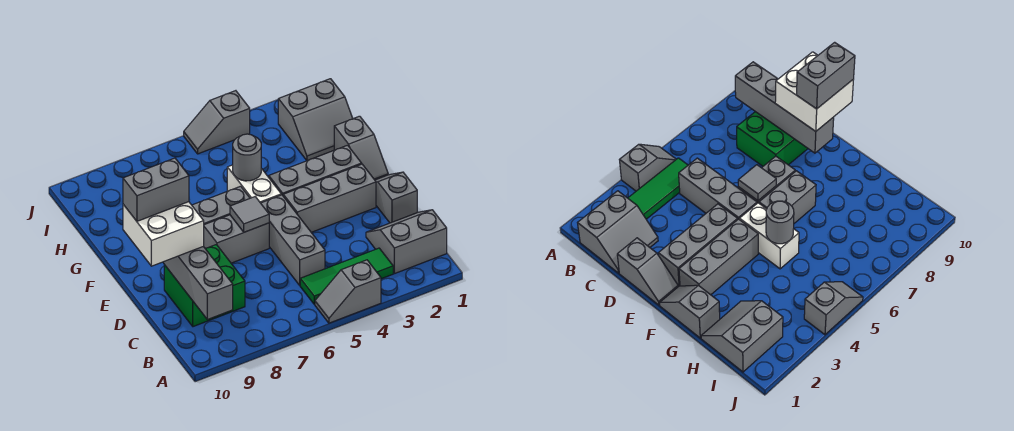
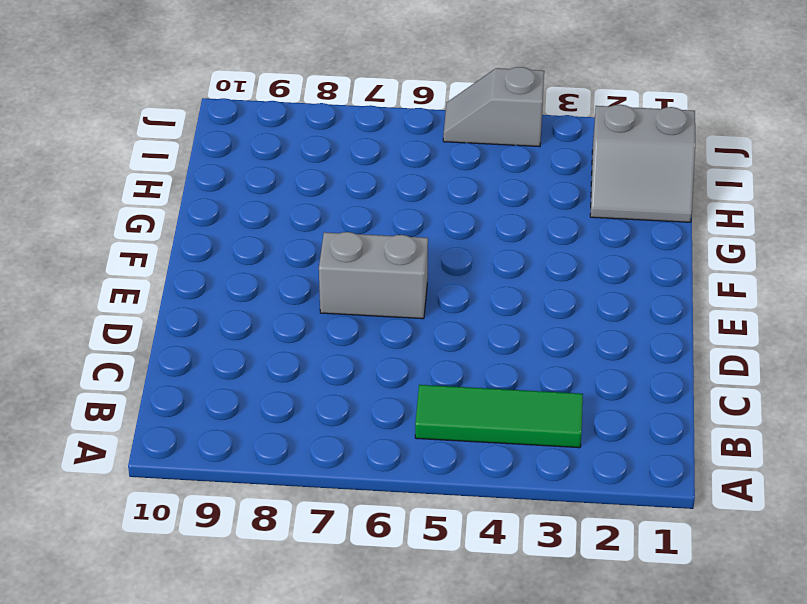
none -> grey slope A4:A5 level 1 top 4
none -> grey slope B1:C2 level 1 top B
none -> grey brick C5:E5 level 1

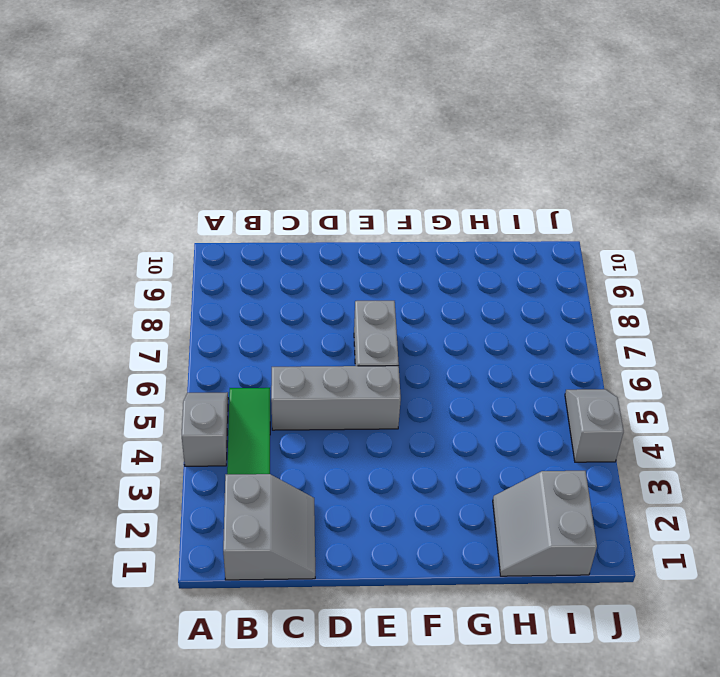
none -> green brick C8:D9 level 1
none -> grey slope D1:E1 level 1 top D
none -> grey brick E2:E4 level 1

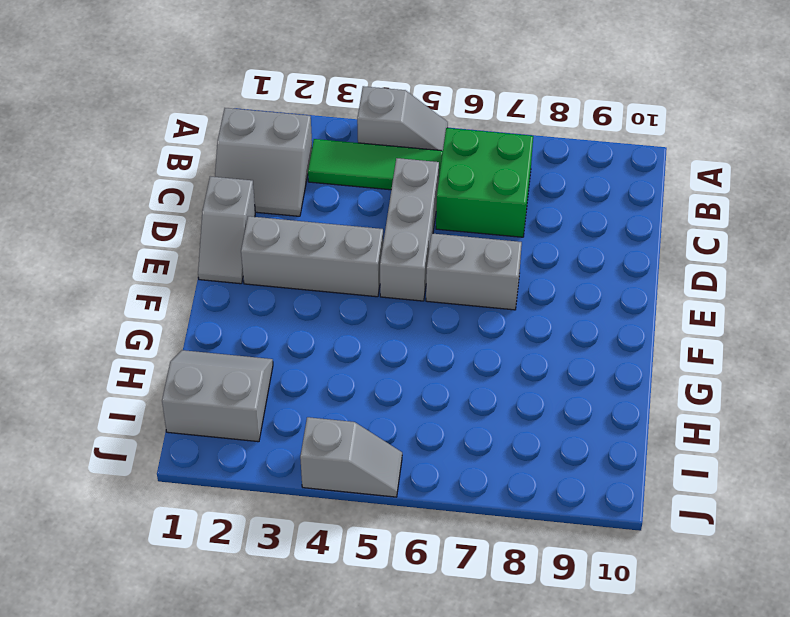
green brick B6:C7 level 1 -> green brick C8:D9 level 1
none -> grey slope F1:G1 level 1 top G
none -> grey brick F2:F4 level 1
none -> white brick F5:G5 level 1

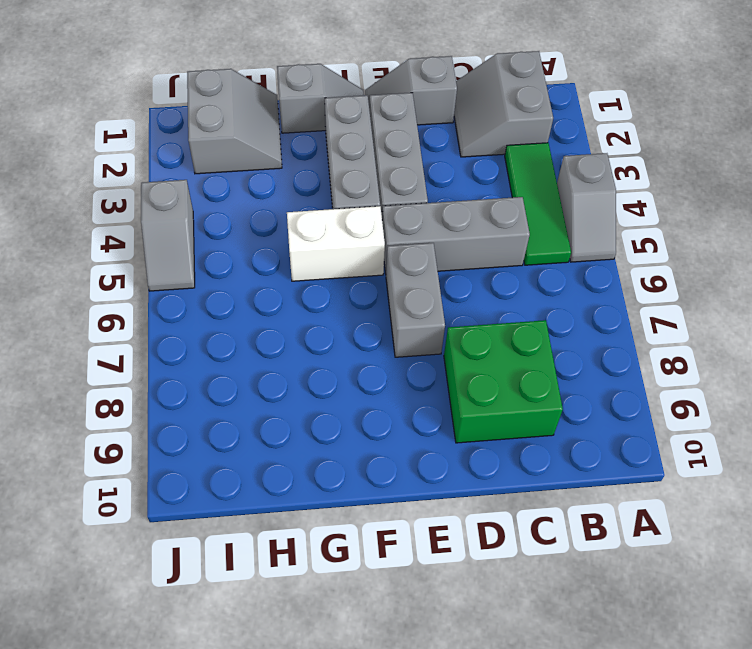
none -> grey brick F6:F7 level 1
none -> grey brick B9:E9 level 2
none -> grey tile E6 level 2

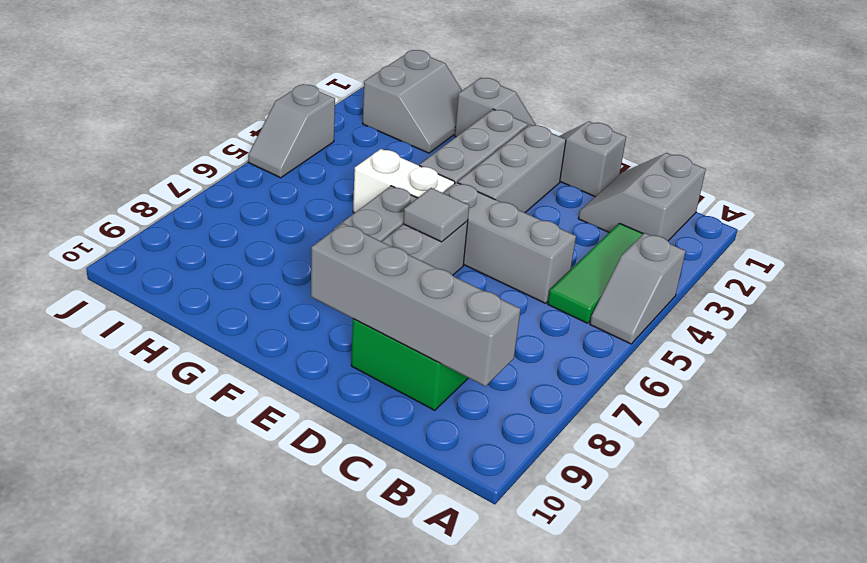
none -> grey round brick G5 level 2
none -> white brick D9:E10 level 3
none -> grey brick E9:E10 level 4

